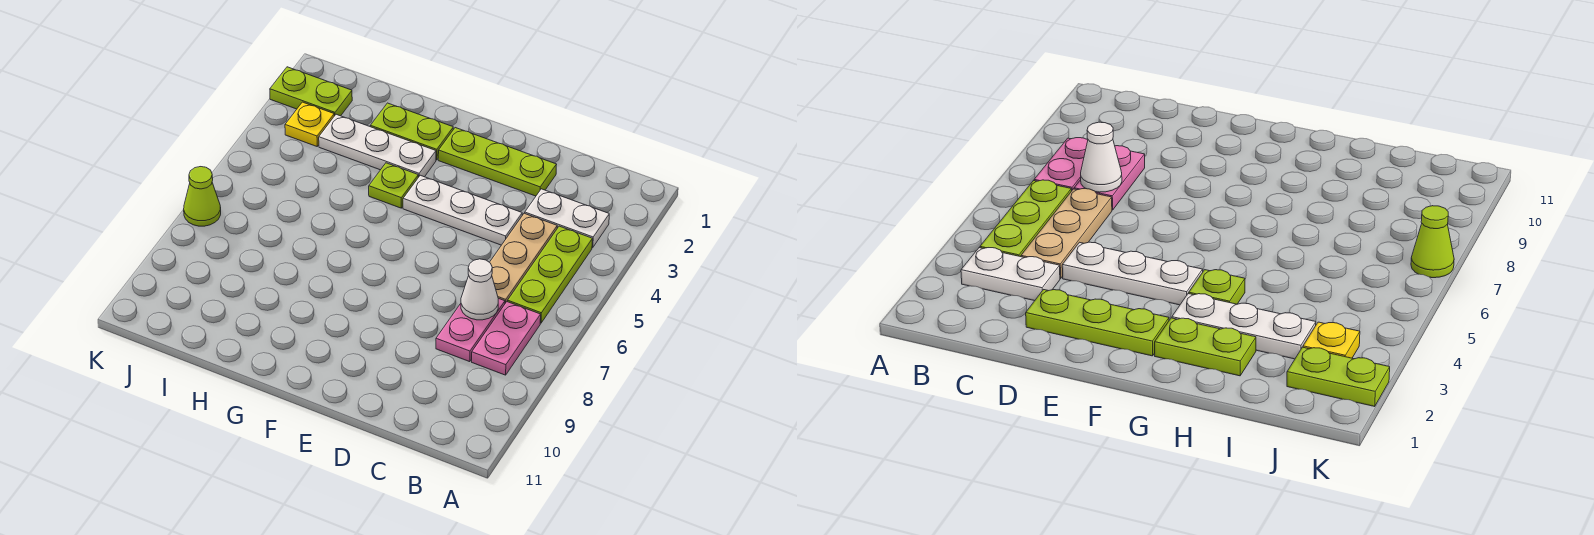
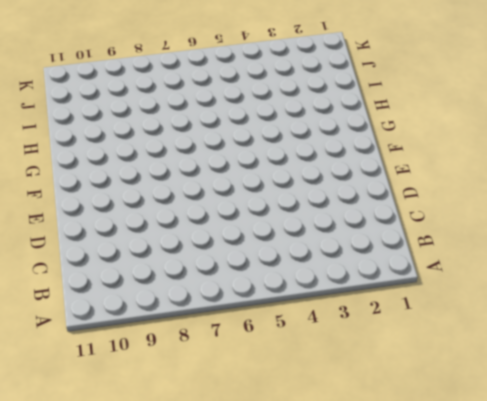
none -> white plate B3:C3 level 1
none -> lime plate B4:B6 level 1
none -> pink plate B7:B8 level 1

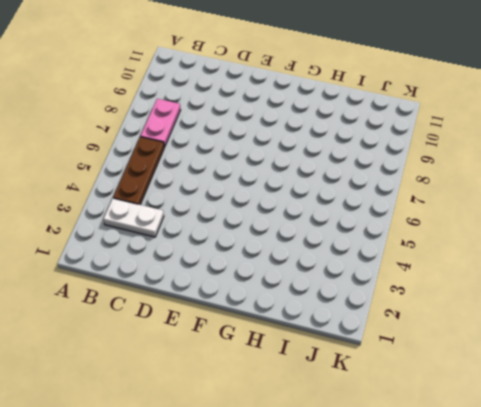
brown plate B4:B6 level 1 -> lime plate B4:B6 level 1
none -> tan plate C4:C6 level 1
none -> pink plate C7:C8 level 1
none -> lime plate D2:F2 level 1

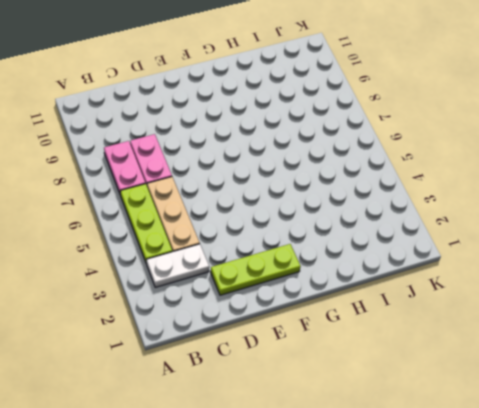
none -> white plate D4:F4 level 1
none -> lime plate G2:H2 level 1
none -> white plate G3:I3 level 1

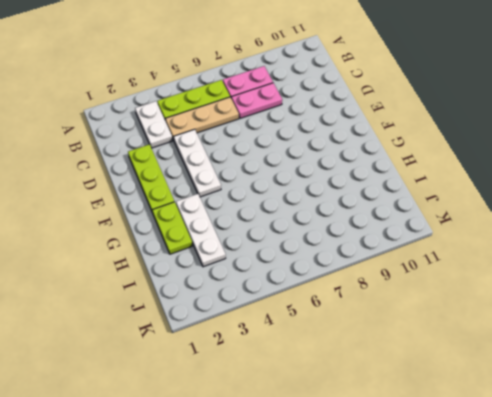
none -> lime plate G4 level 1
none -> lime plate J2:K2 level 1
none -> yellow plate J3 level 1

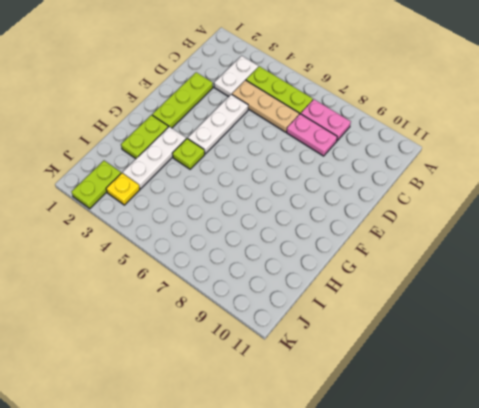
none -> lime cone K7 level 1
none -> white cone C7 level 2

